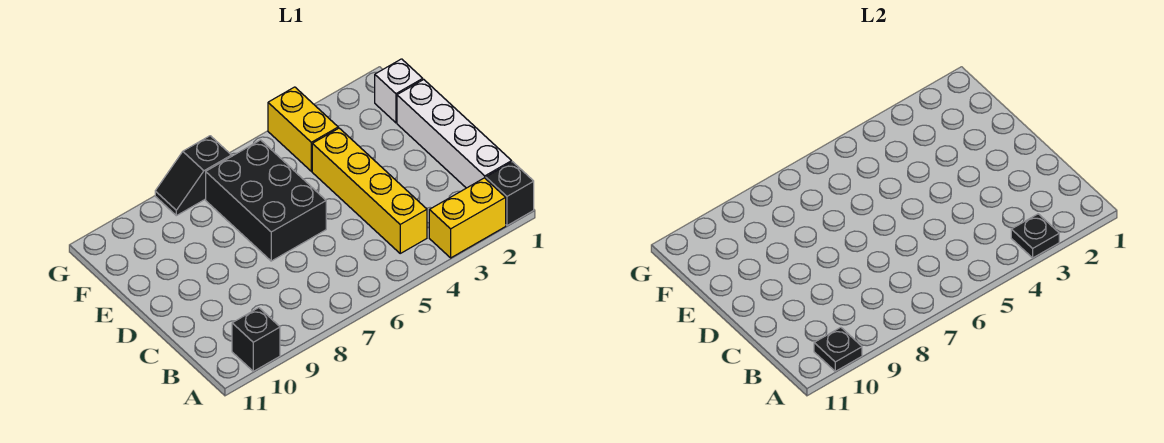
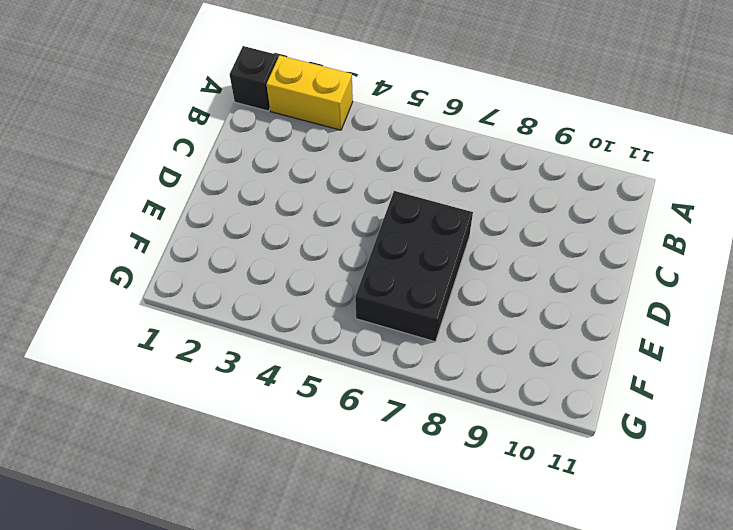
none -> black brick A10 level 1
none -> white brick B1:E1 level 1

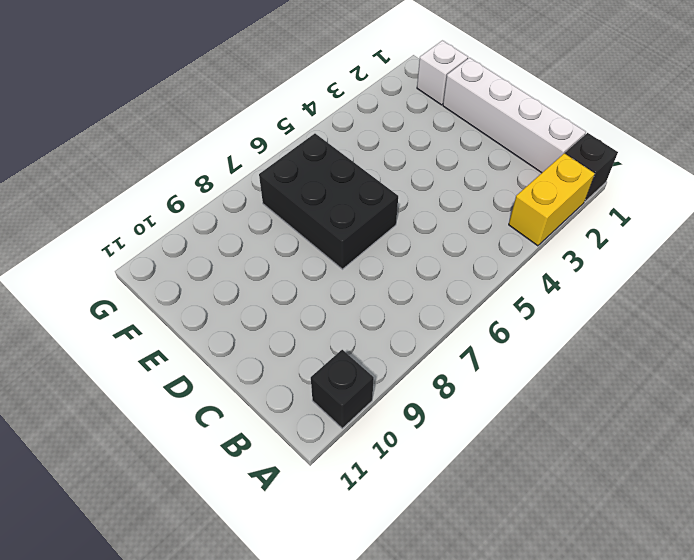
none -> yellow brick B4:E4 level 1
none -> yellow brick F4:G4 level 1

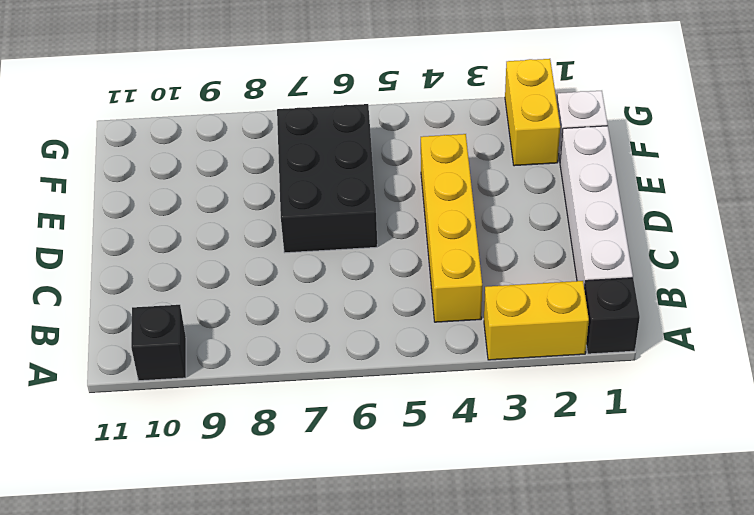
yellow brick F2:G2 level 1 -> yellow brick F4:G4 level 1
none -> black slope G7:G8 level 1 top 7
none -> black plate A3 level 2

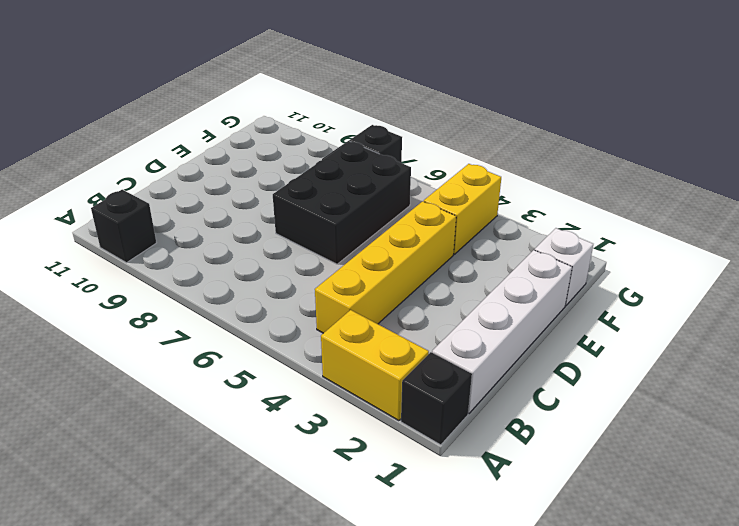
none -> black plate A3 level 2
none -> black plate A10 level 2

